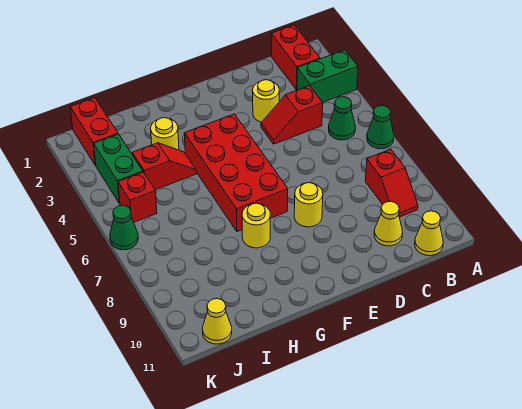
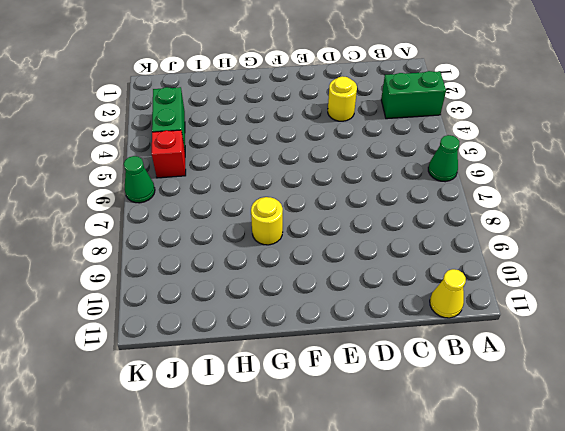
none -> red brick B1:B2 level 1
none -> green cone B5 level 1
none -> red slope B8:B9 level 1 top 8

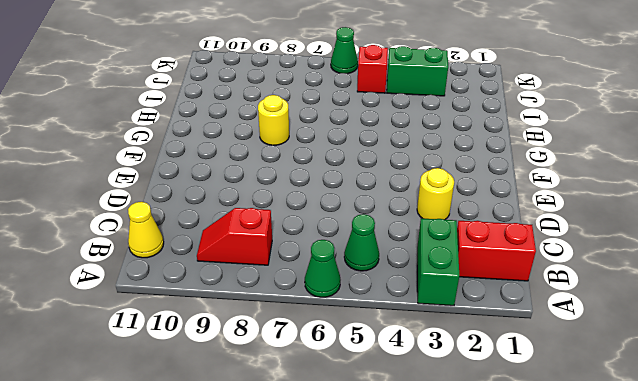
none -> red slope C4:D4 level 1 top C
none -> yellow cone C10 level 1
none -> yellow round brick E8 level 1

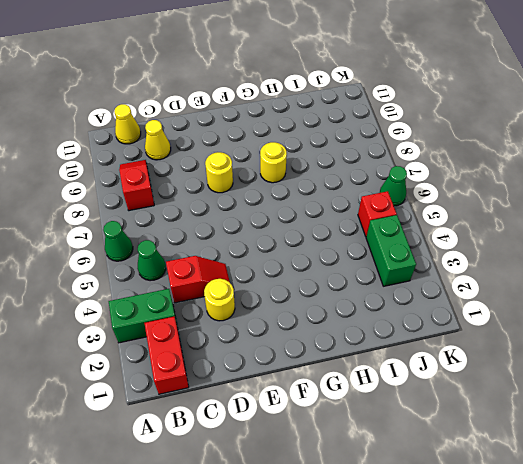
none -> red brick F4:G7 level 1
none -> yellow round brick H3 level 1
none -> red slope H4:I4 level 1 top I

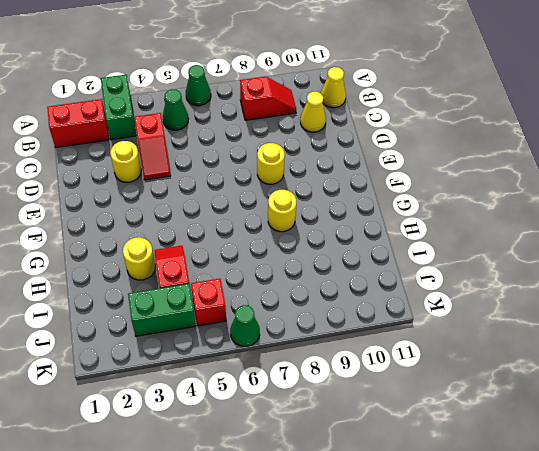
none -> red brick F4:G7 level 1
none -> red brick J1:J2 level 1
none -> yellow cone J11 level 1

